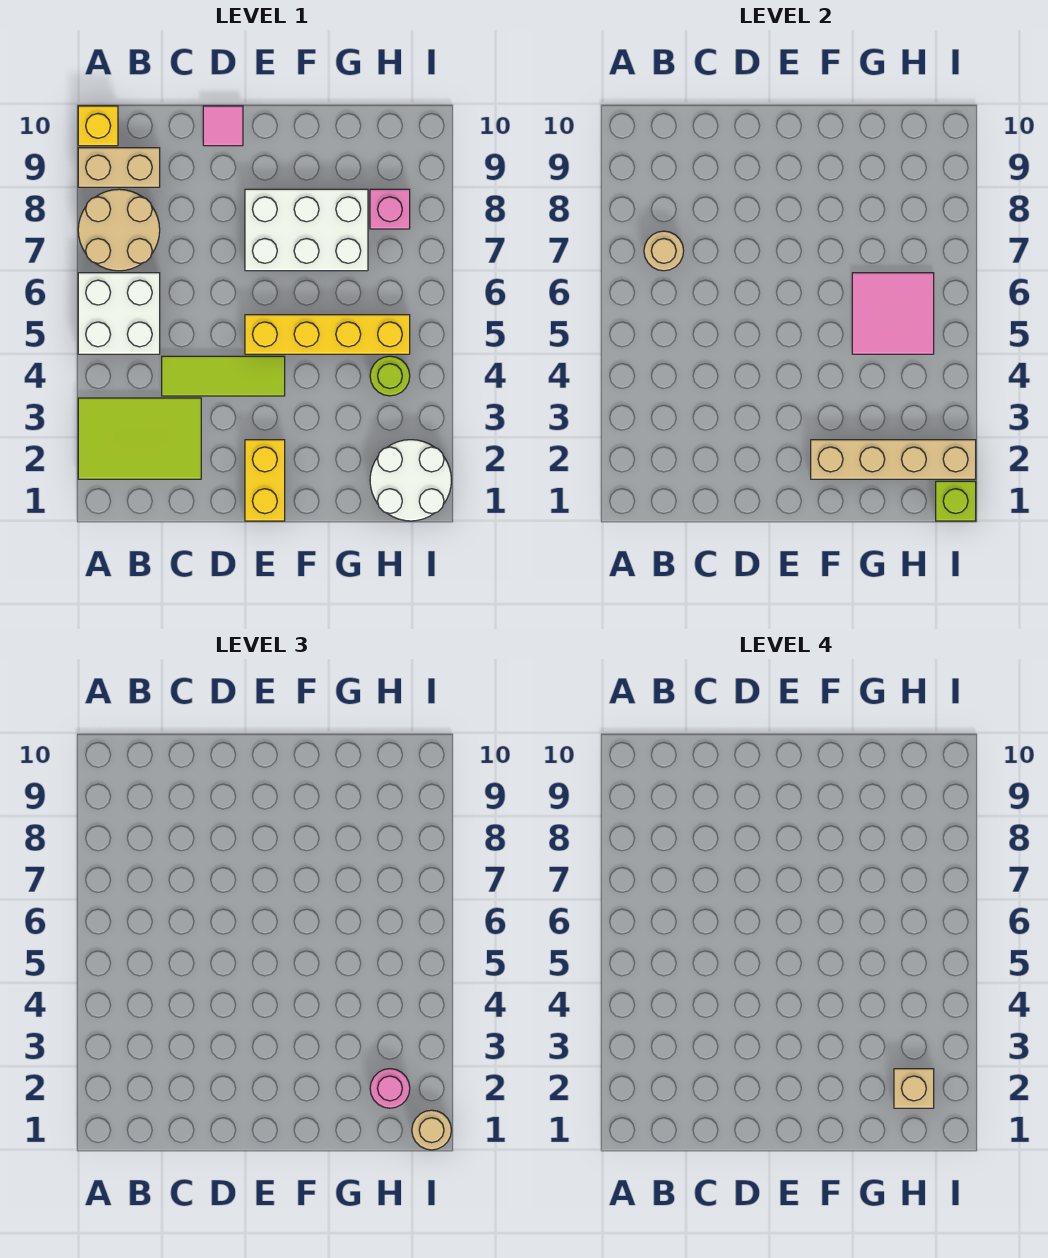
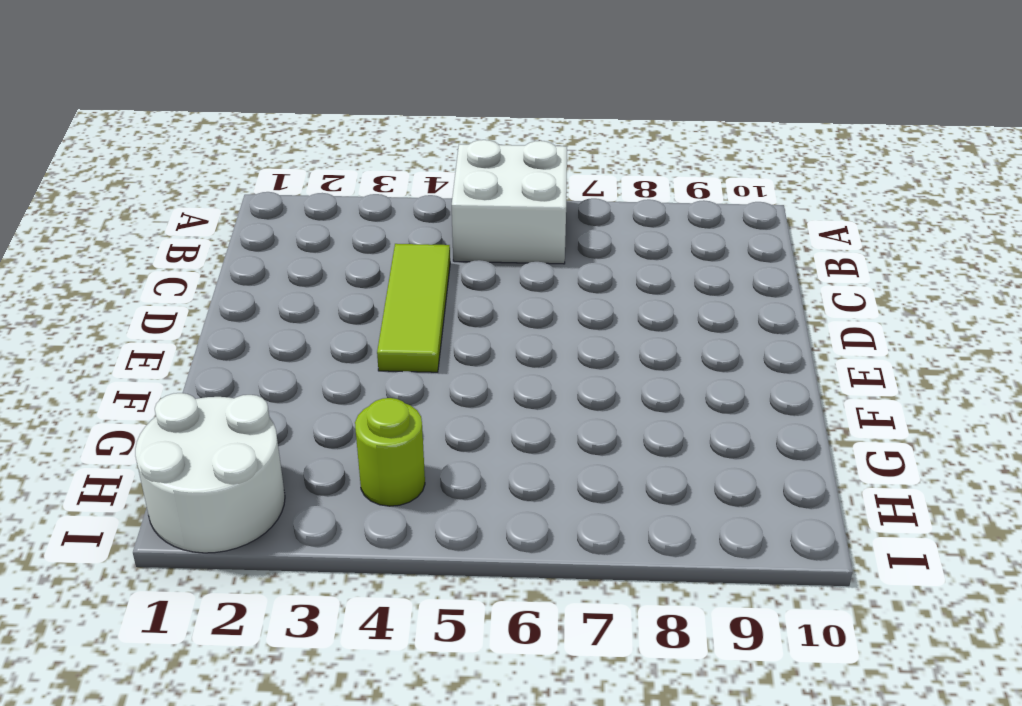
none -> lime tile A2:C3 level 1
none -> tan round brick A7:B8 level 1
none -> tan brick A9:B9 level 1

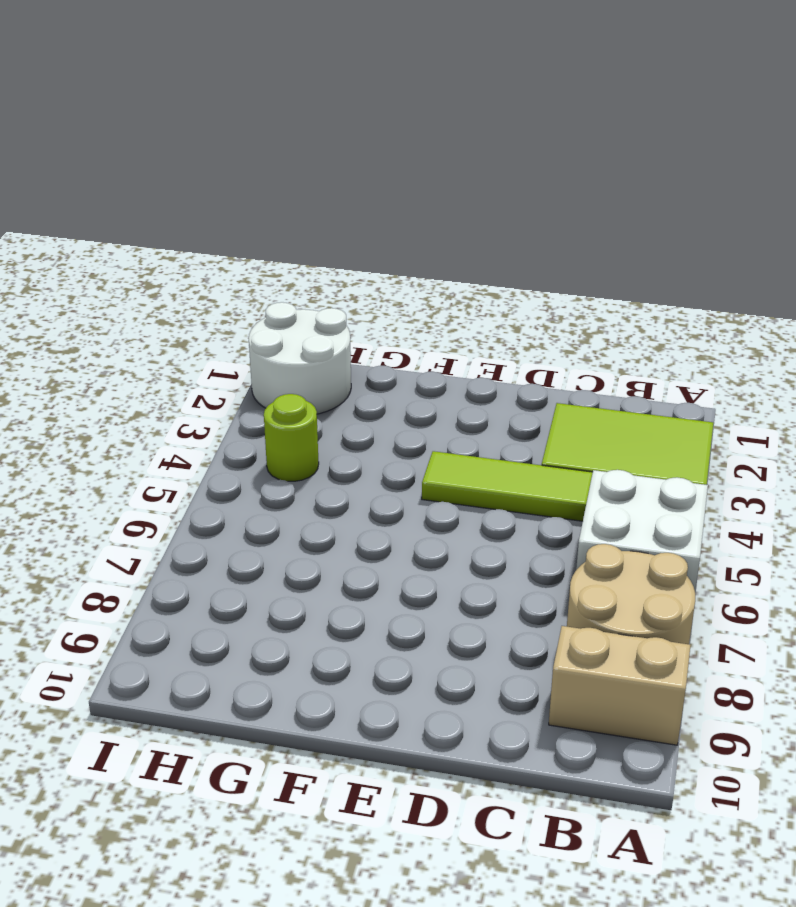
none -> yellow brick A10 level 1
none -> pink tile D10 level 1
none -> yellow brick E1:E2 level 1

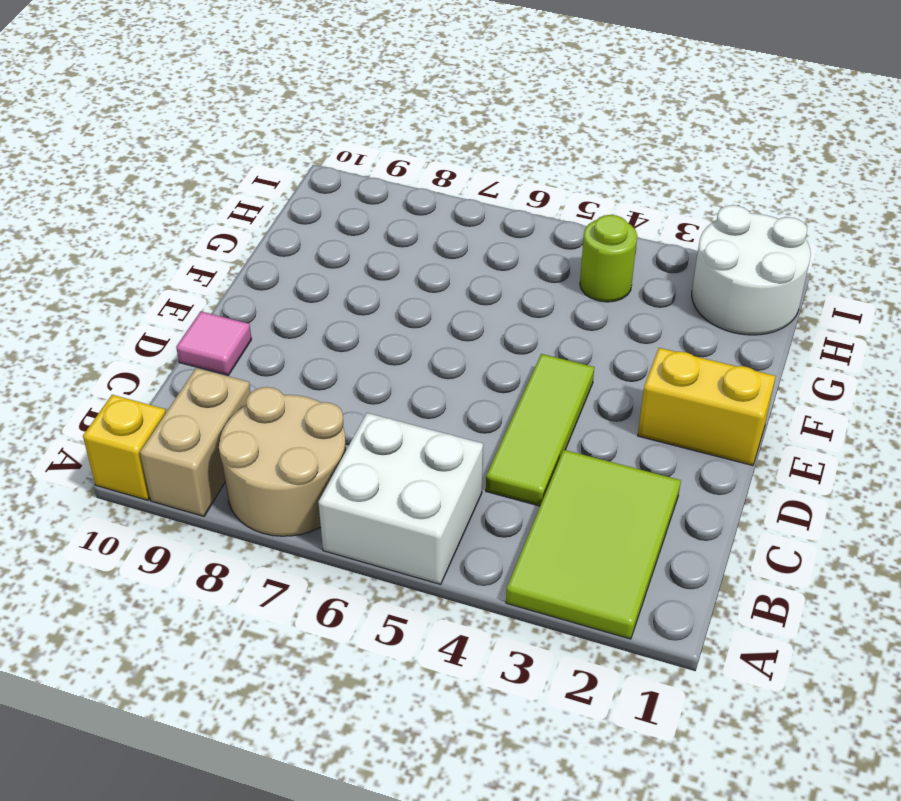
none -> yellow brick E5:H5 level 1
none -> white brick E7:G8 level 1
none -> pink brick H8 level 1

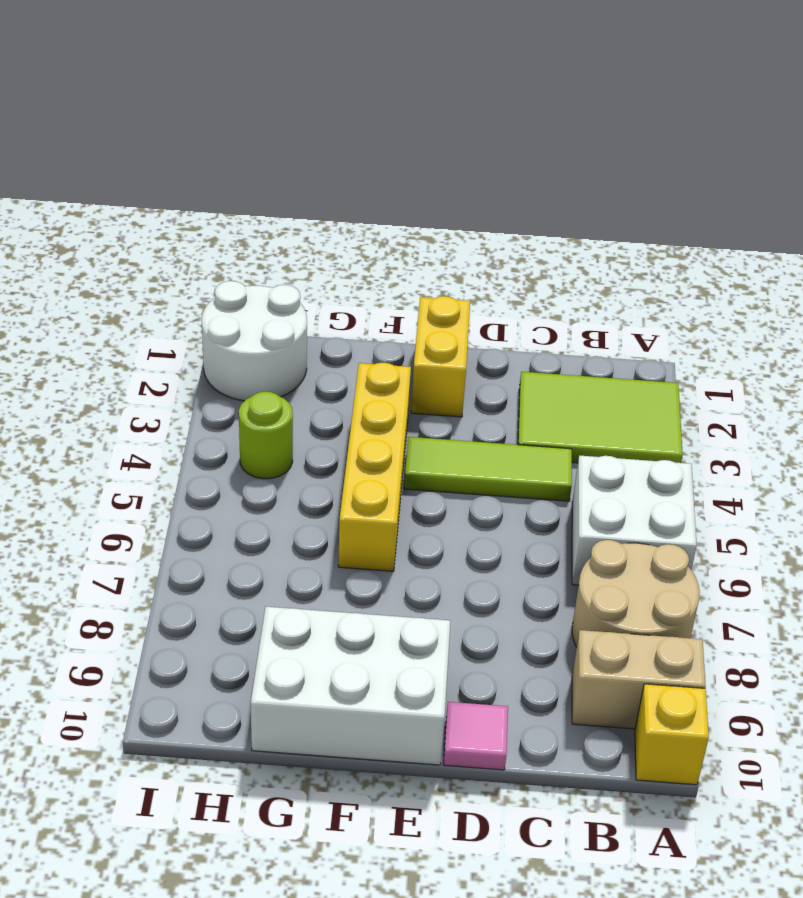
white brick E9:G10 level 1 -> white brick E7:G8 level 1
yellow brick F3:F6 level 1 -> yellow brick E5:H5 level 1
none -> pink brick H8 level 1
none -> tan round brick B7 level 2
none -> tan brick F2:I2 level 2

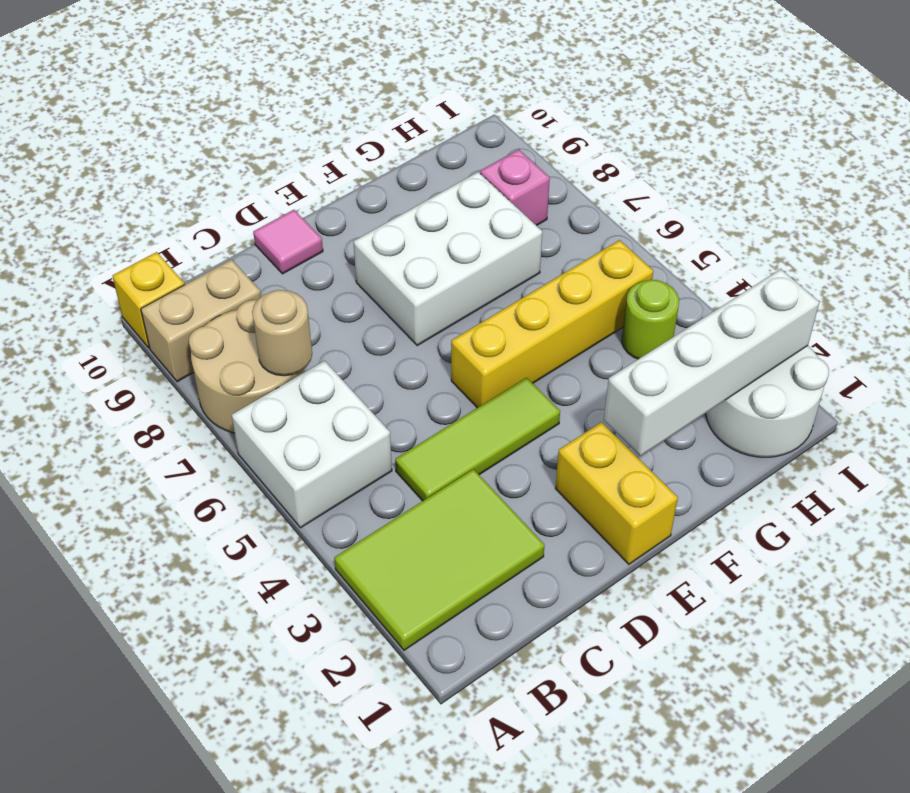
white brick F2:I2 level 2 -> tan brick F2:I2 level 2
none -> pink tile G5:H6 level 2
none -> lime brick I1 level 2
none -> pink round brick H2 level 3

